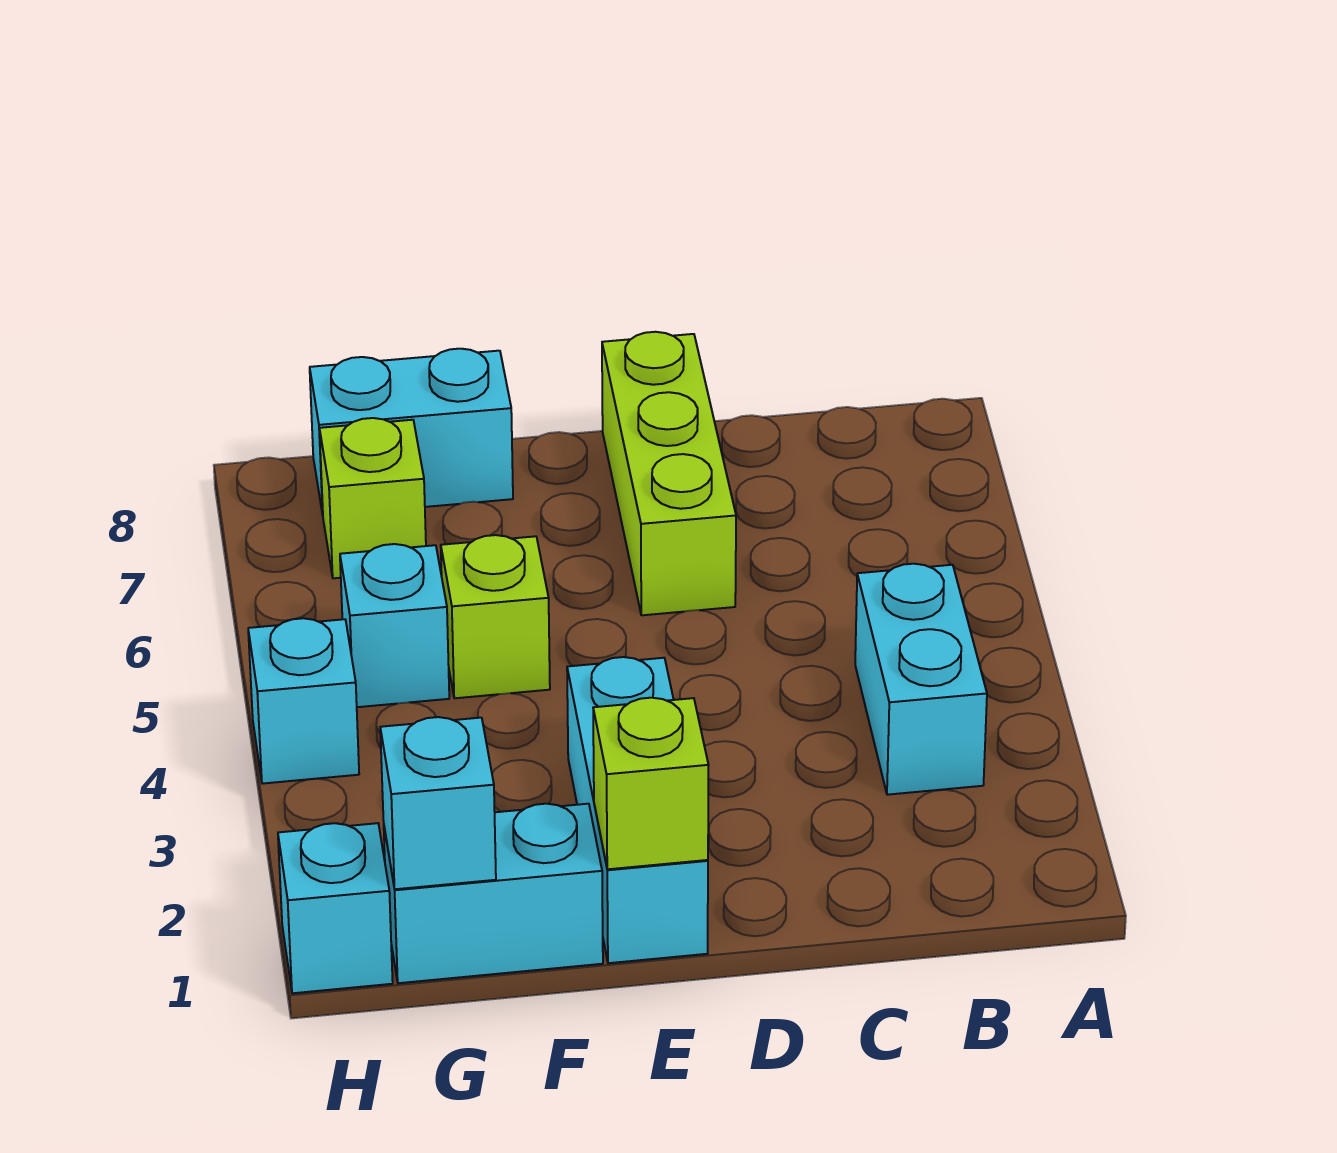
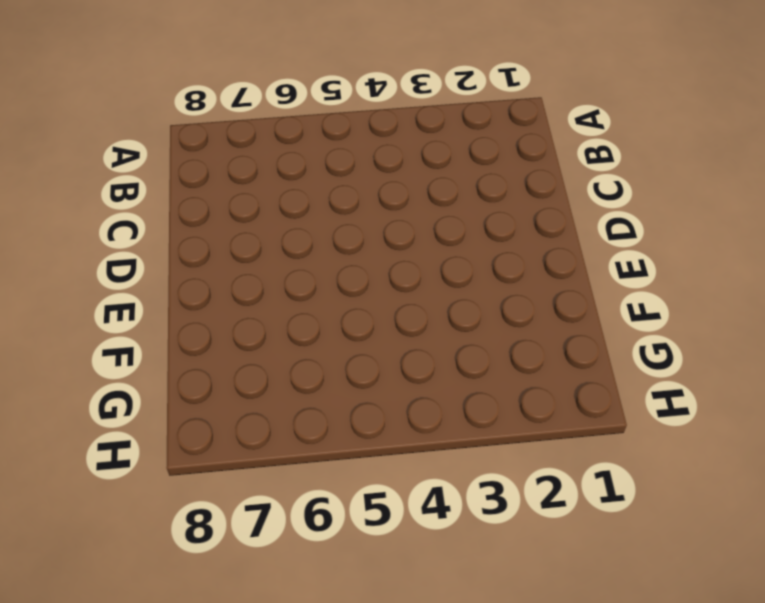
none -> cyan brick B3:B4 level 1
none -> lime brick D6:D8 level 1
none -> cyan brick E1:E3 level 1

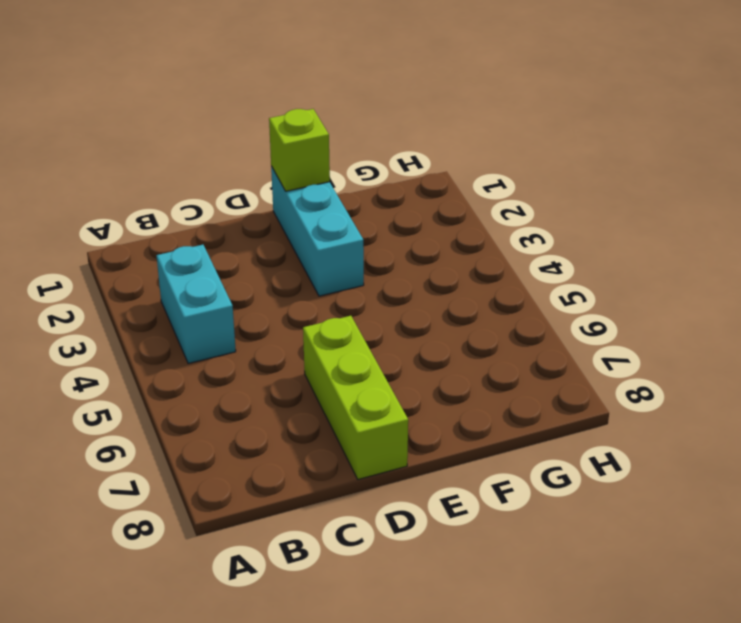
none -> cyan brick F1:G1 level 1
none -> lime brick F5 level 1
none -> cyan brick F8:G8 level 1

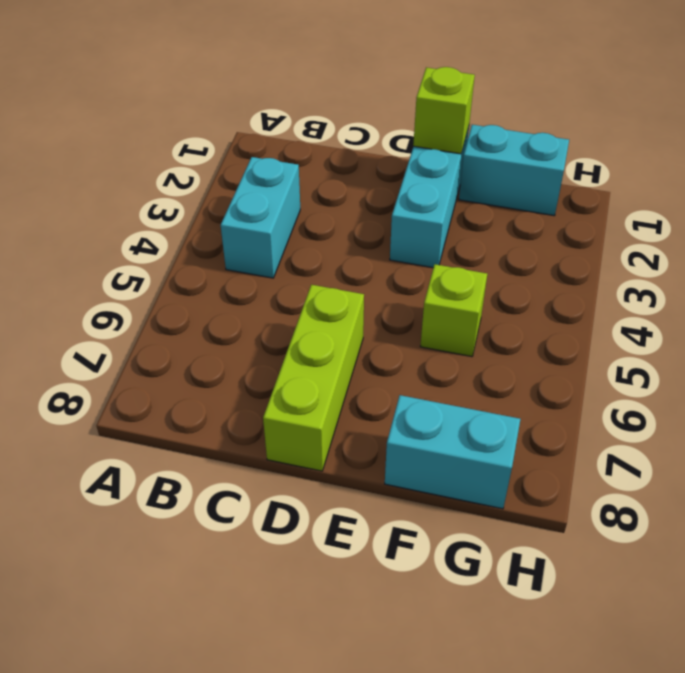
none -> cyan brick G5 level 1
none -> lime brick G7 level 1
none -> cyan brick H1 level 1

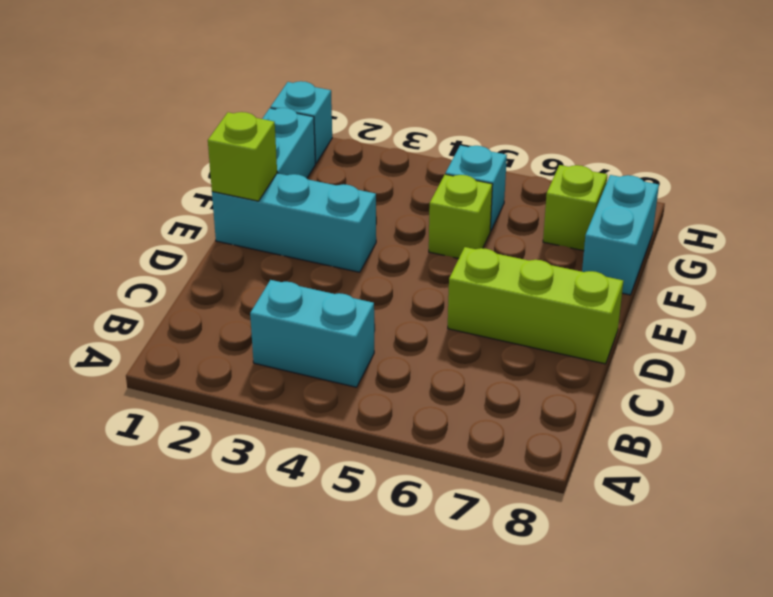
none -> cyan brick H4 level 1
none -> cyan brick G1 level 2

